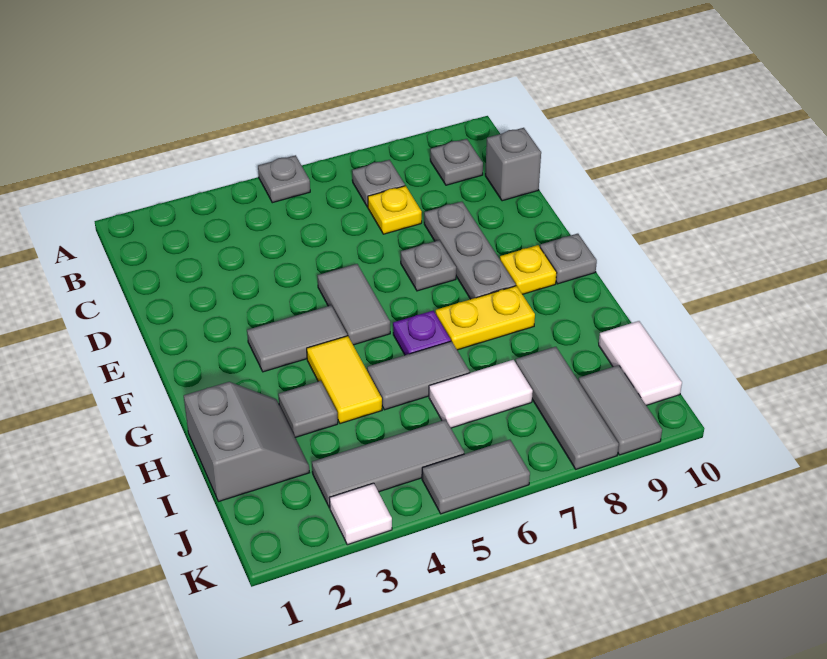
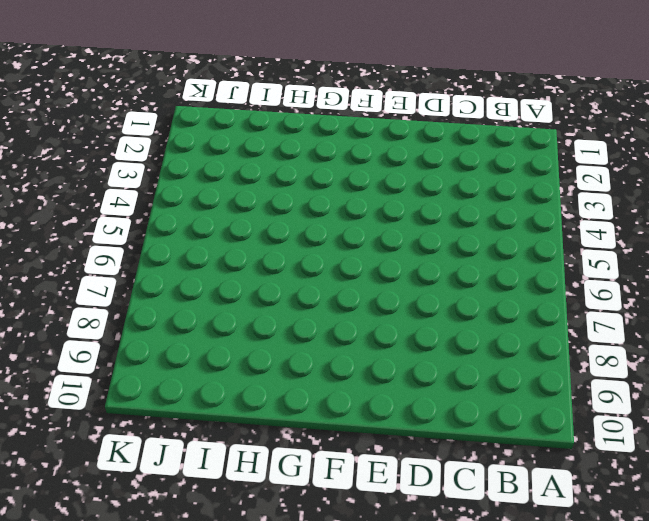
none -> grey plate A5 level 1
none -> grey plate B7 level 1
none -> grey plate B9 level 1

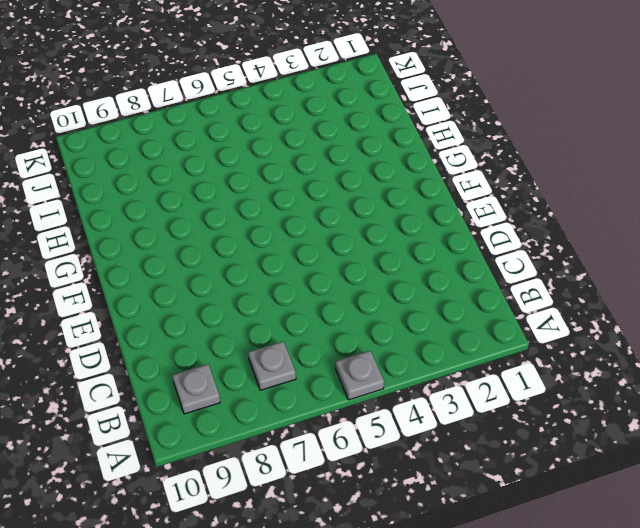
none -> yellow plate C7 level 1
none -> grey brick C10 level 1
none -> grey plate D8:F8 level 1

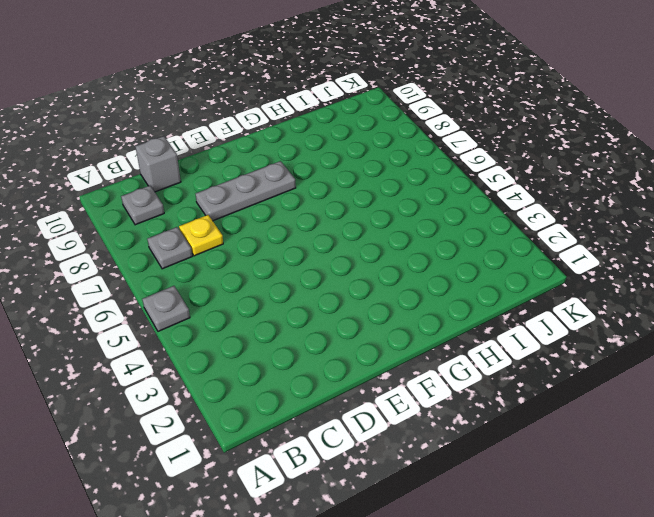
none -> grey tile E5:F5 level 1
none -> grey plate E7 level 1
none -> grey tile F3:F4 level 1

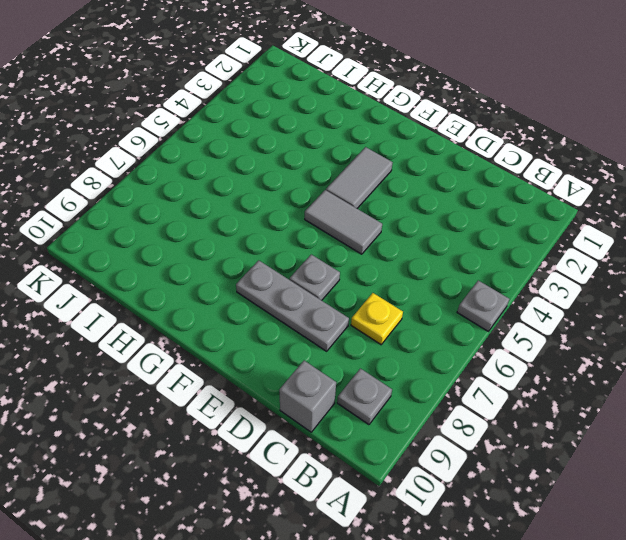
none -> grey plate B7 level 1
none -> yellow plate F9 level 1
none -> grey plate F10 level 1

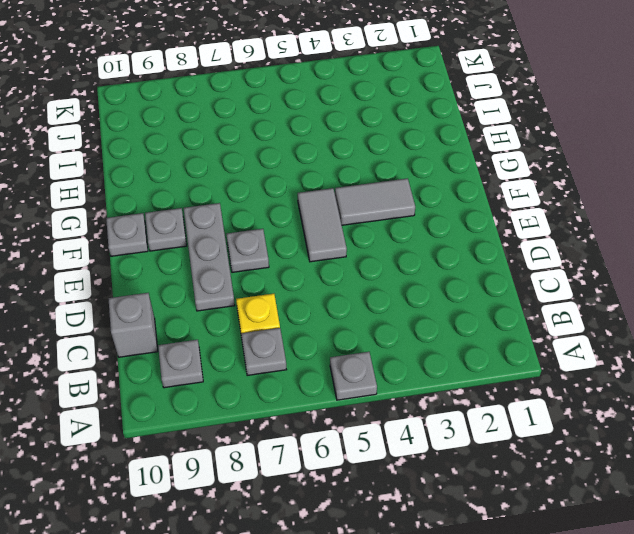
grey plate F9 level 1 -> yellow plate F9 level 1
none -> yellow tile G4:H4 level 1
none -> purple plate G6 level 1
none -> yellow plate G7:G8 level 1

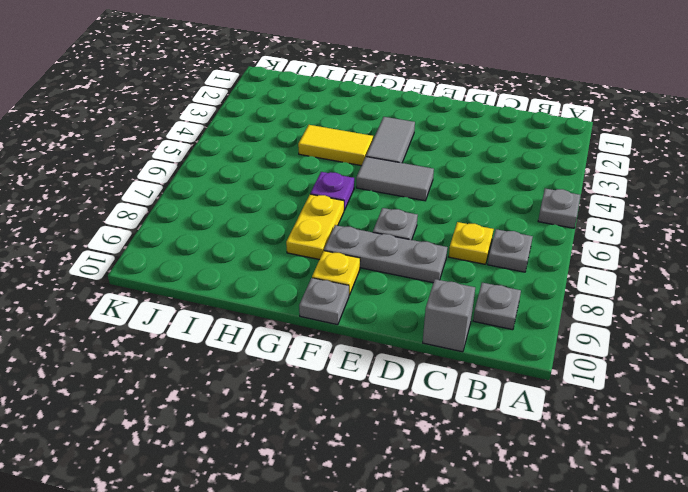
none -> grey slope H1:I2 level 1 top 1
none -> grey tile H3 level 1
none -> grey tile H5:H6 level 1

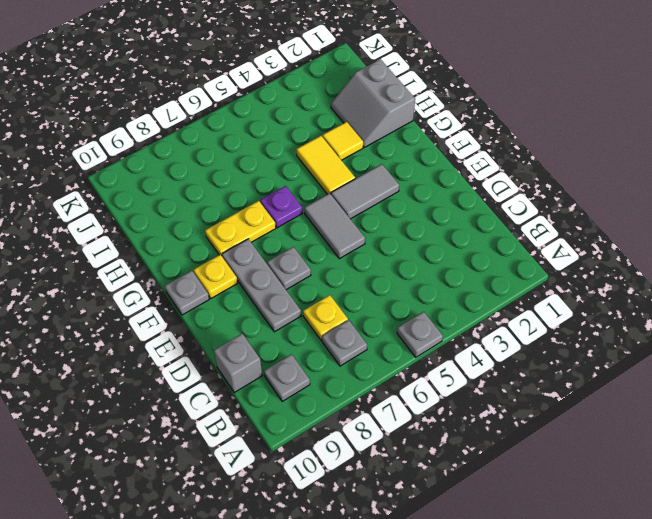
yellow tile H3 level 1 -> grey tile H3 level 1
none -> grey tile H5:H6 level 1
none -> white tile I6:I7 level 1
none -> grey tile I8:K8 level 1

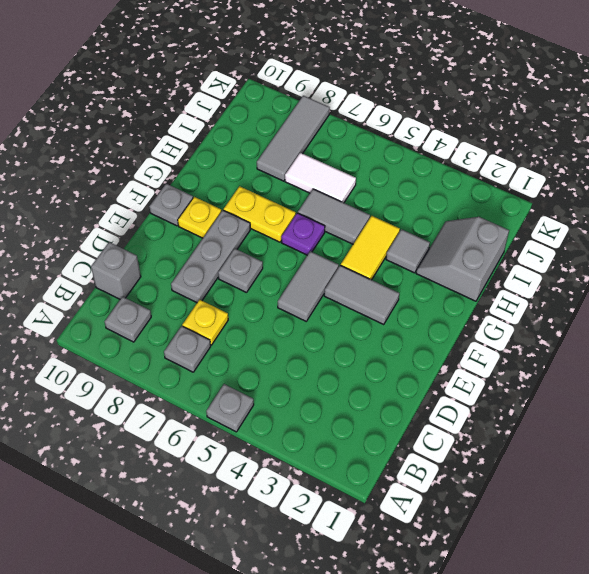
none -> white tile I10:J10 level 1
none -> grey tile J3:J5 level 1
none -> grey tile J9:K9 level 1

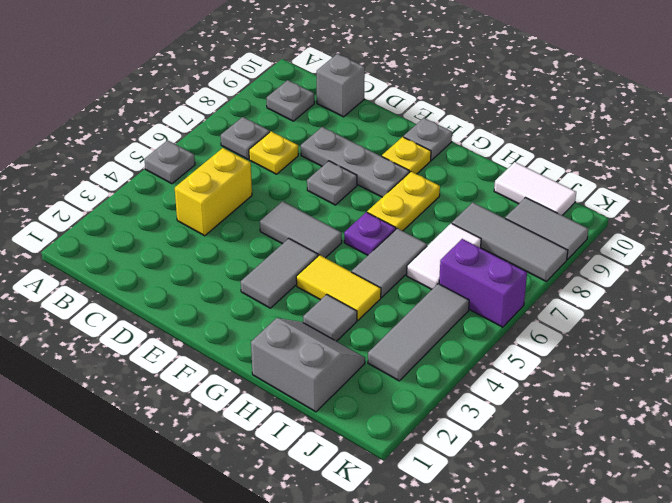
yellow brick C4:C5 level 1 -> none
purple brick J6:K6 level 1 -> grey tile K5:K6 level 1
none -> white tile K3 level 1

